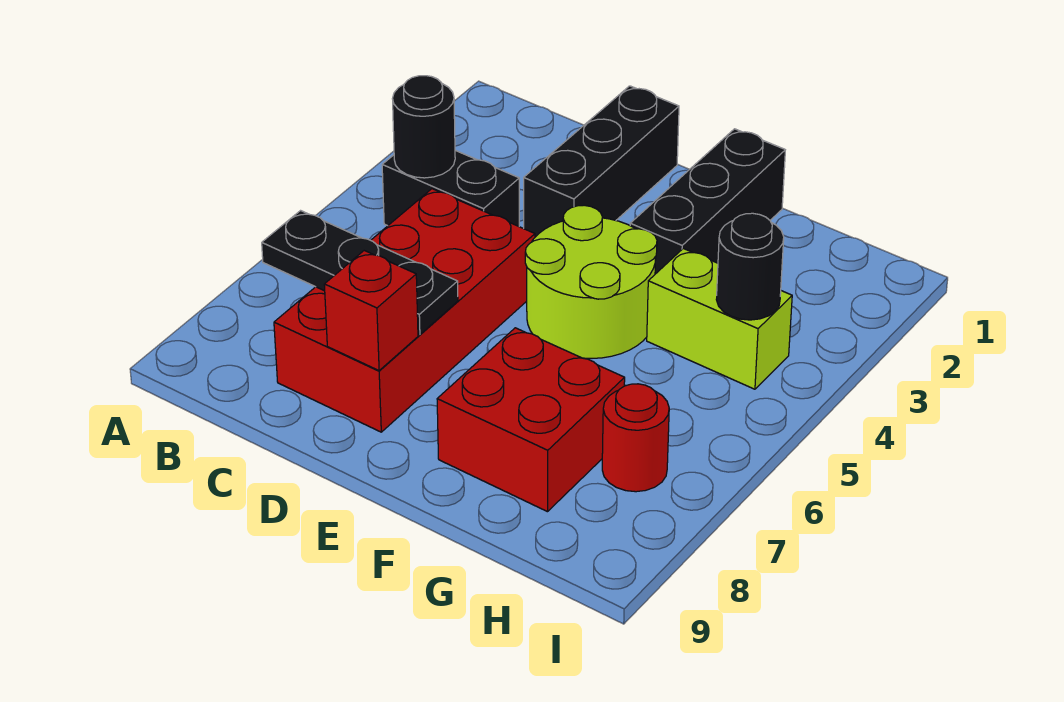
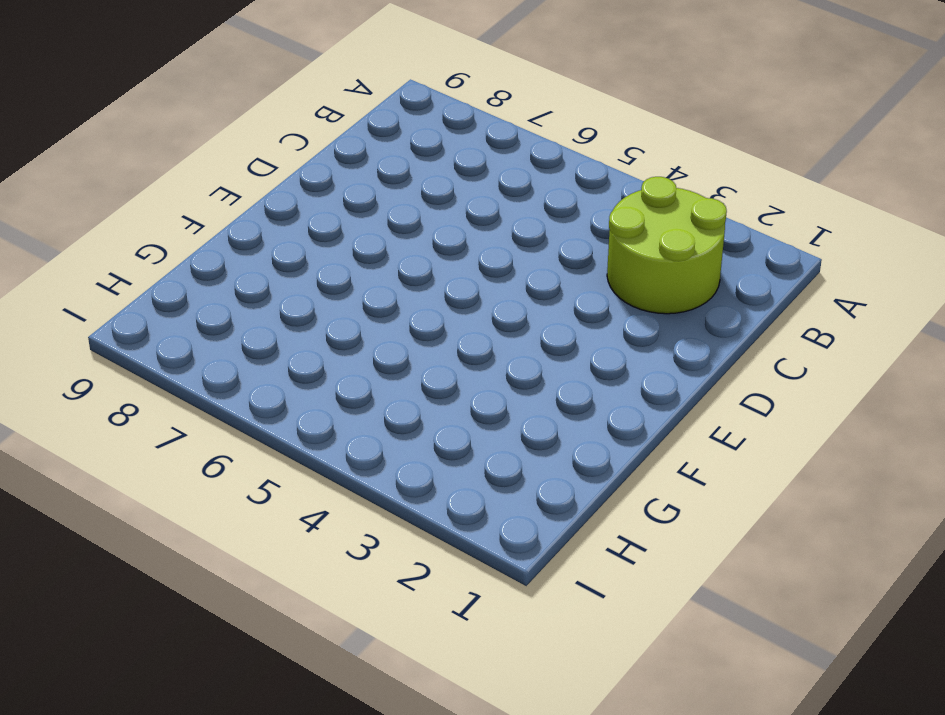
lime round brick B2:C3 level 1 -> lime round brick E4:F5 level 1
none -> black brick B4:C4 level 1
none -> red brick C5:D8 level 1
none -> black brick D1:D3 level 1

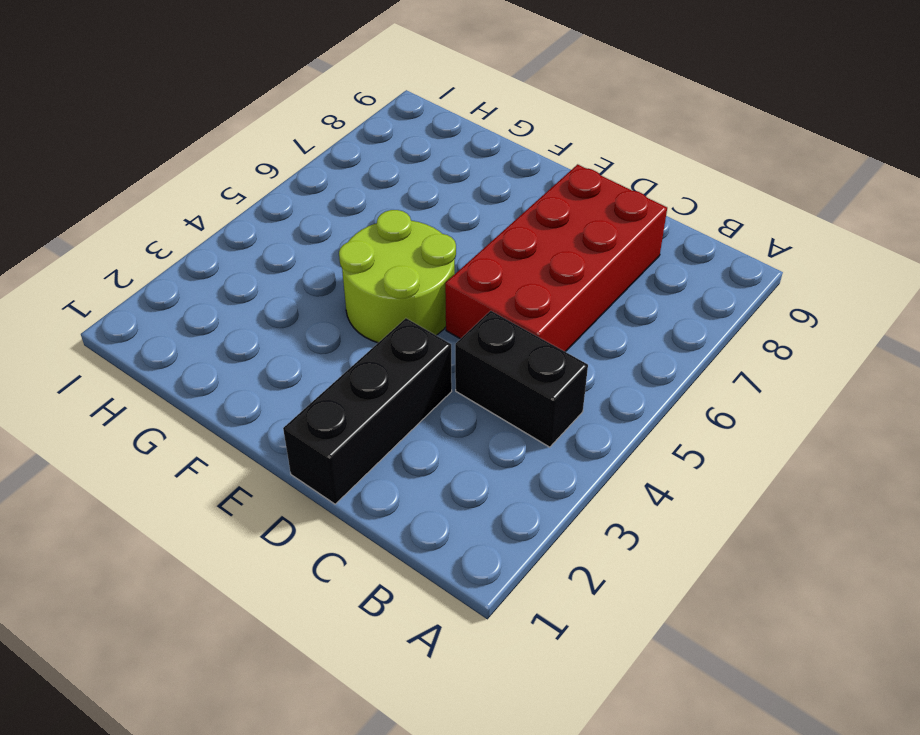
none -> black brick F1:F3 level 1
none -> red brick F7:G8 level 1
none -> lime brick G4:H4 level 1

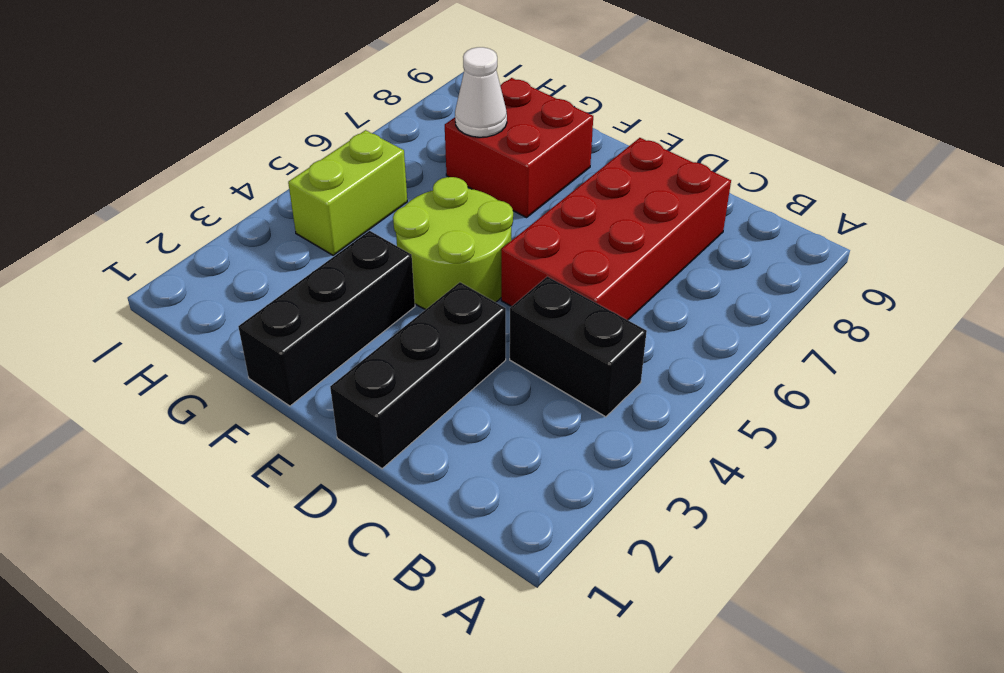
white cone G7 level 2 -> none
lime brick H4:H5 level 1 -> lime brick G4:H4 level 1
none -> red round brick H7 level 1
none -> black round brick B4 level 2
none -> black plate B7:D7 level 2

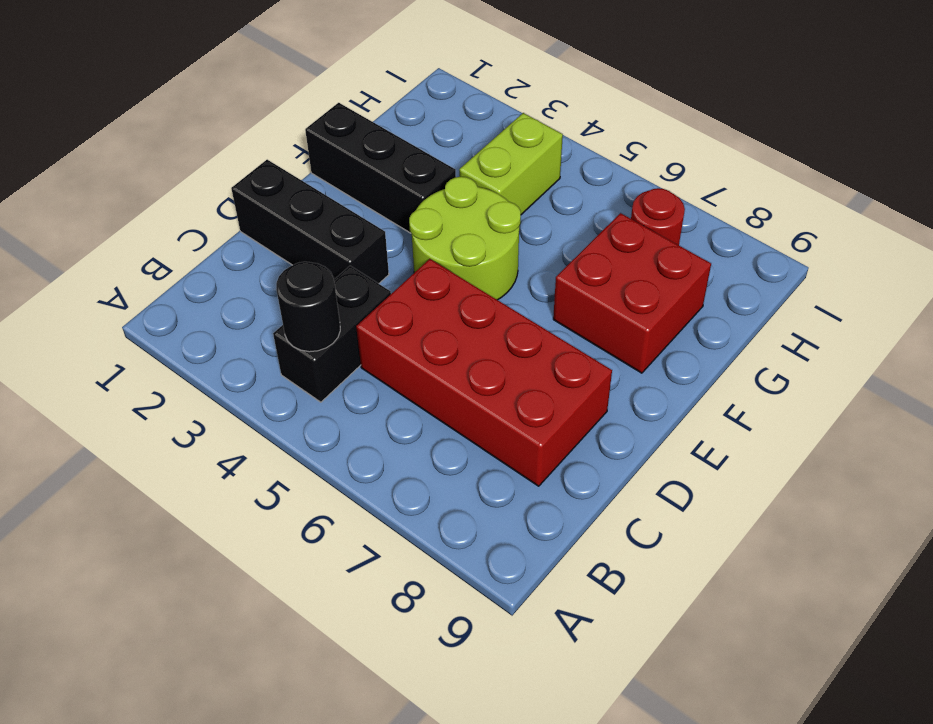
none -> black plate B7:D7 level 2
none -> red brick D8 level 2
none -> black round brick H4 level 2

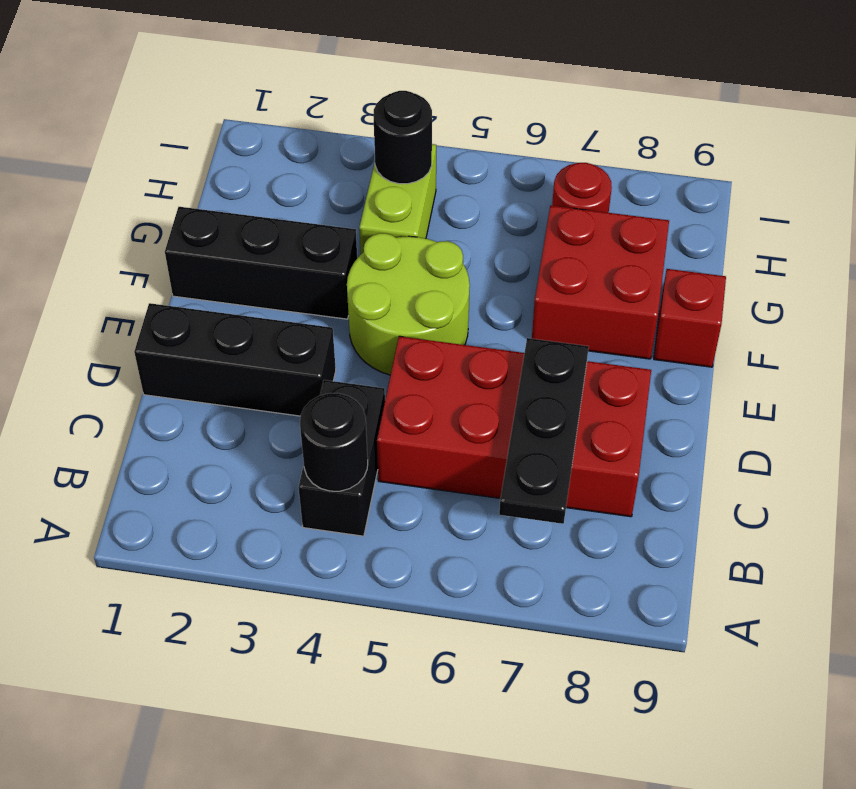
red brick F9 level 1 -> red brick D8 level 2

